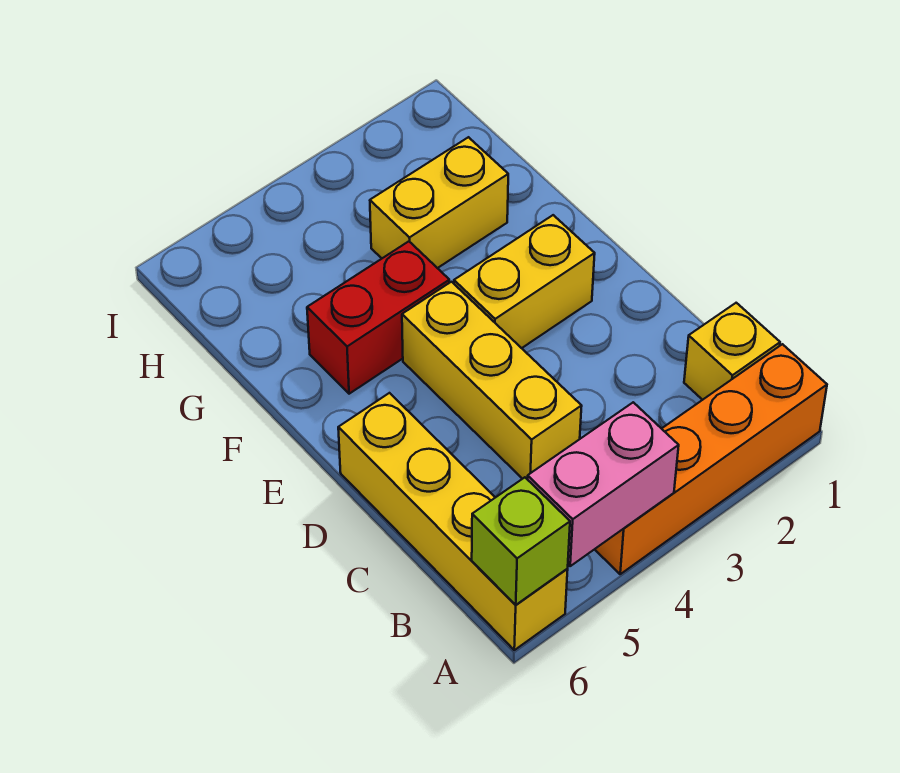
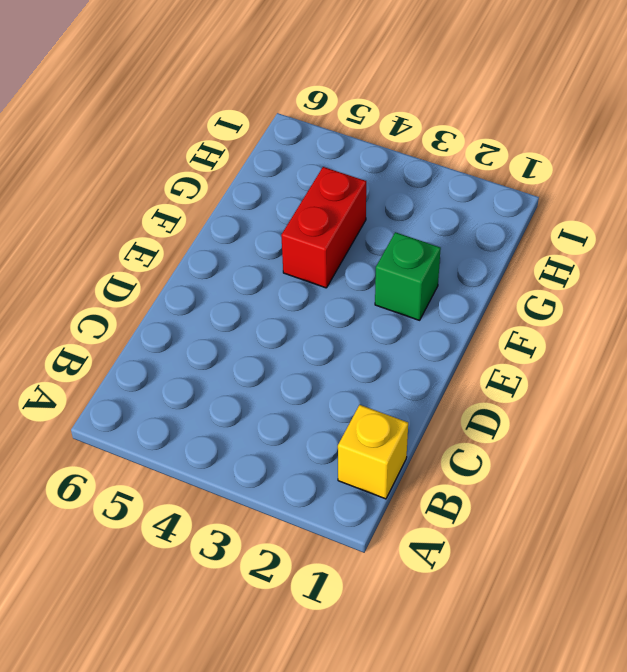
green brick F2 level 1 -> none
red brick F4:G4 level 1 -> red brick F4:F5 level 1
none -> orange brick A1:A4 level 1
none -> yellow brick A6:D6 level 1

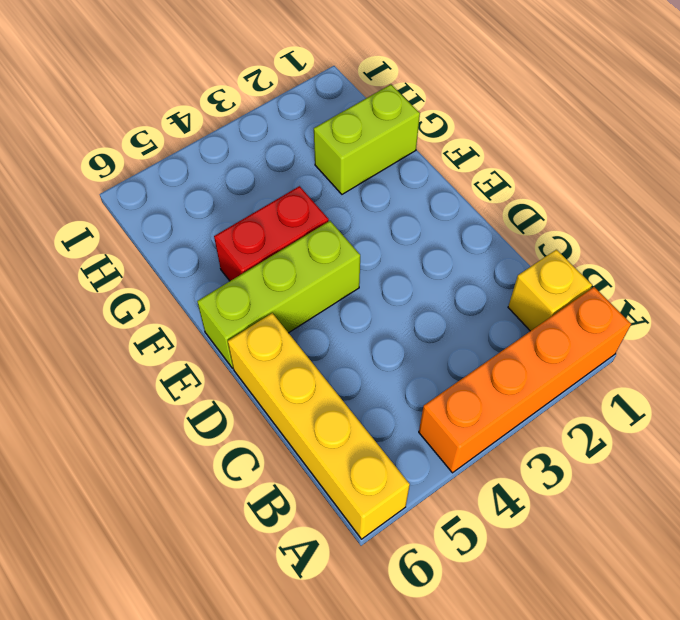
lime brick E4:E6 level 1 -> yellow brick C4:E4 level 1
lime brick G1:G2 level 1 -> yellow brick G2:G3 level 1
none -> yellow brick E2:E3 level 1
none -> pink brick A4:A5 level 2

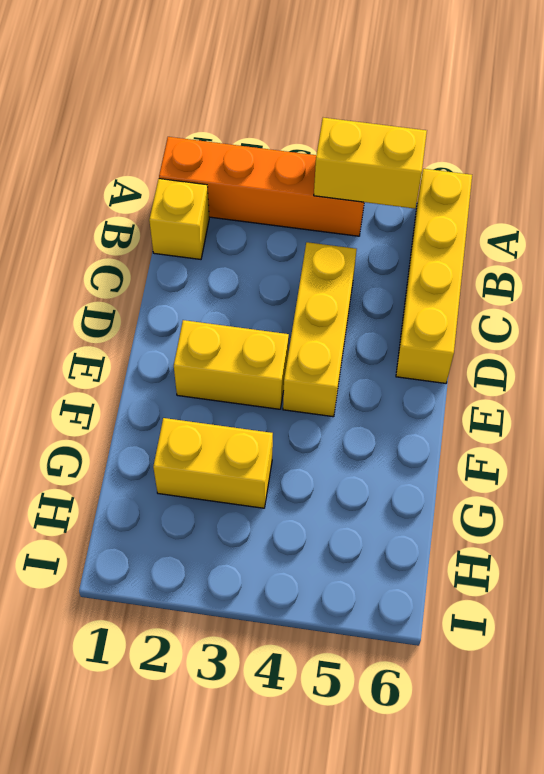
yellow brick A4:A5 level 2 -> pink brick A4:A5 level 2
none -> red brick F4:F5 level 1
none -> lime brick A6 level 2

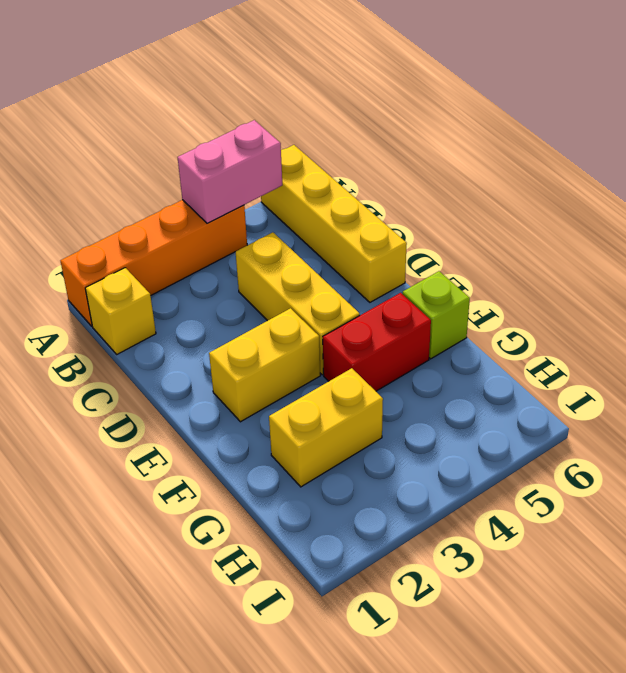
lime brick F6 level 1 -> lime brick A6 level 2

